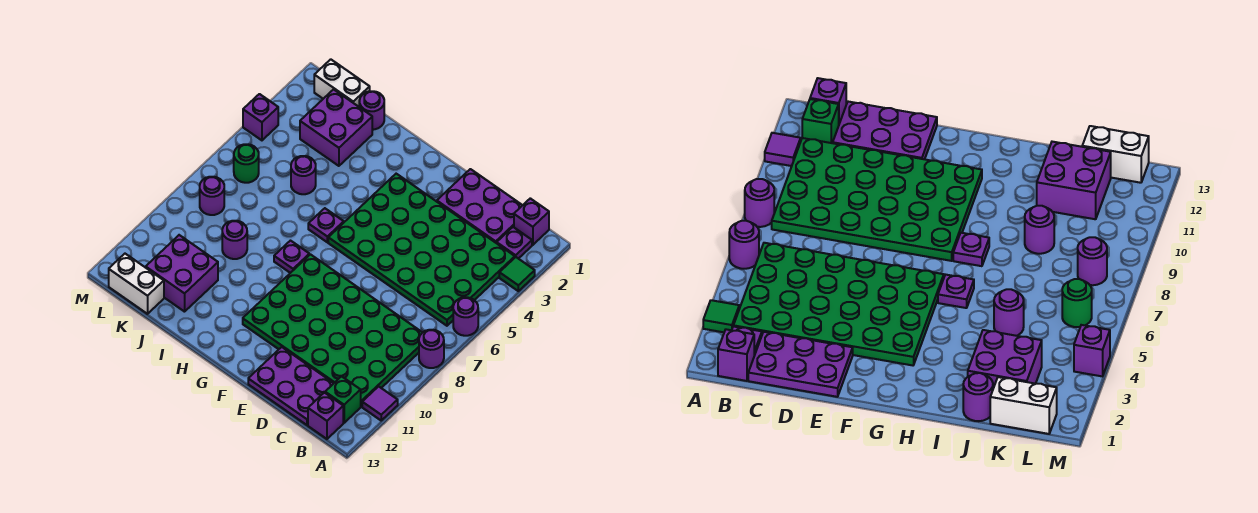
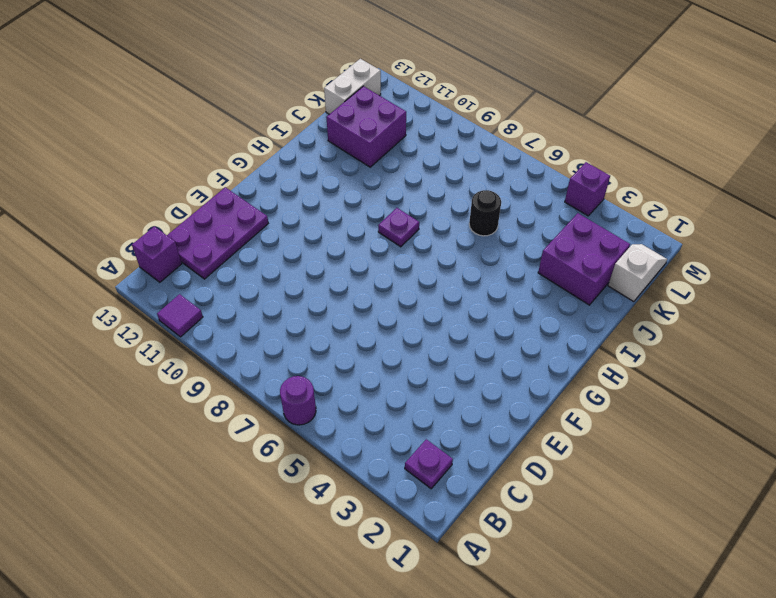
black round brick J6 level 1 -> none
white slope K1:L1 level 1 top K -> white brick K1:L1 level 1
none -> green tile A3 level 1
none -> purple round brick A8 level 1
none -> purple brick B1 level 1

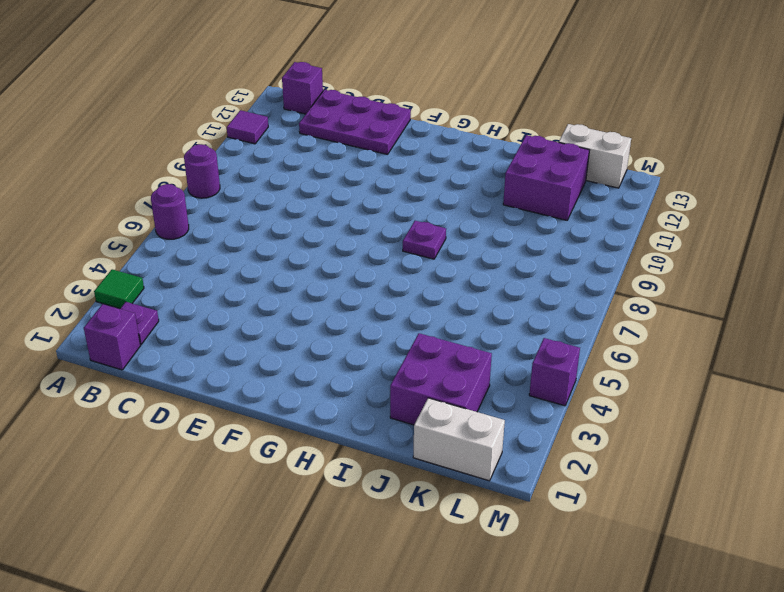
none -> green plate B3:G6 level 1
none -> green plate B8:G11 level 1
none -> green brick B12 level 1

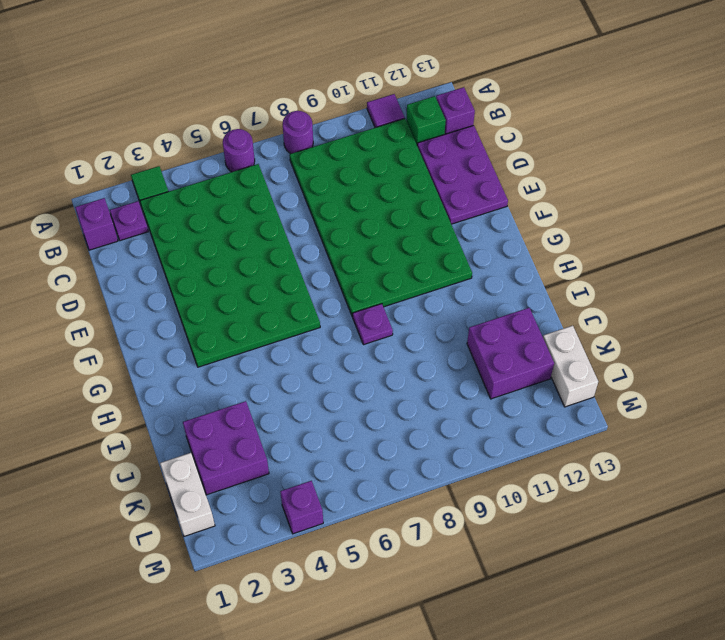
none -> purple plate C1:E2 level 1
none -> purple plate H6 level 1
none -> purple round brick J1 level 1

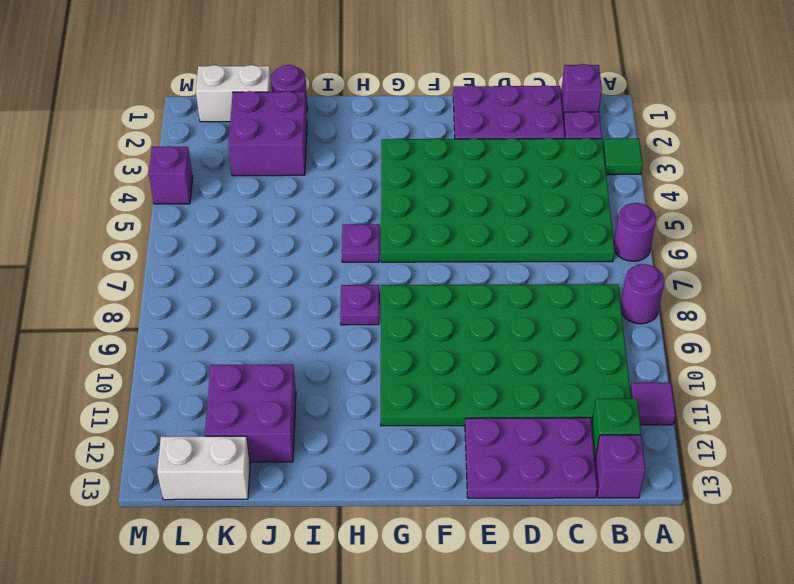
none -> purple round brick J5 level 1
none -> purple round brick J9 level 1
none -> green round brick L6 level 1

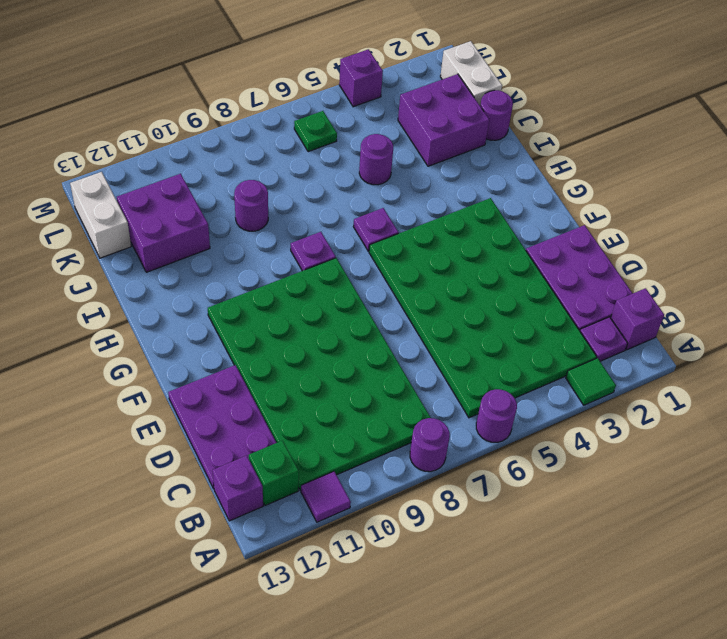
green plate L6 level 1 -> green round brick L6 level 1
none -> purple round brick L8 level 1

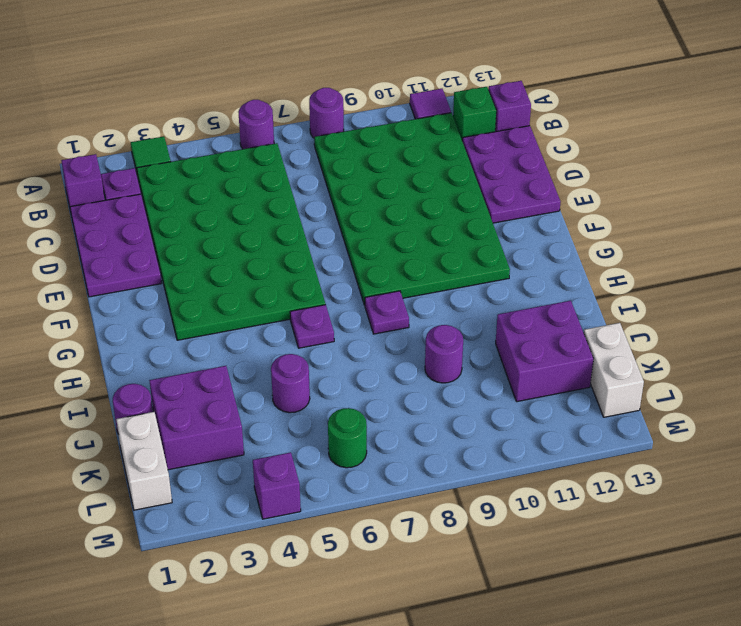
none -> purple round brick L8 level 1

